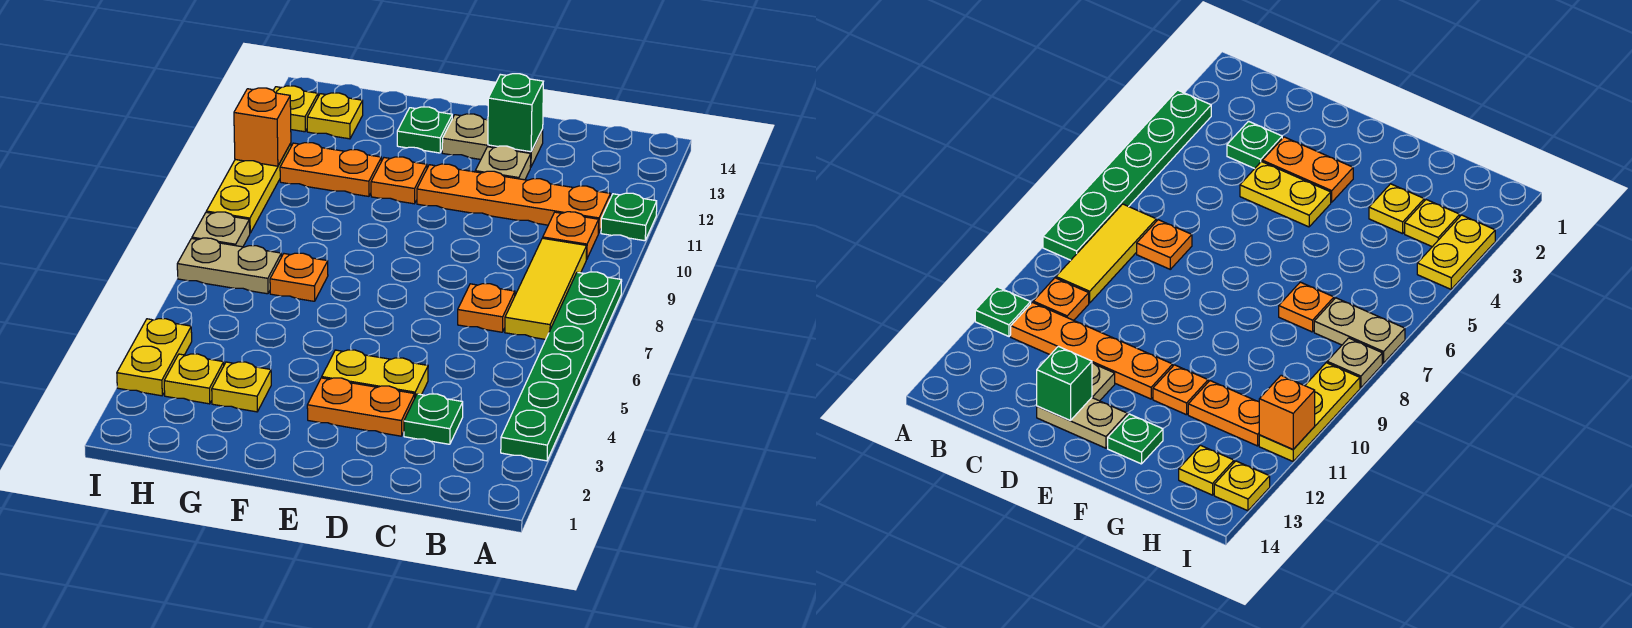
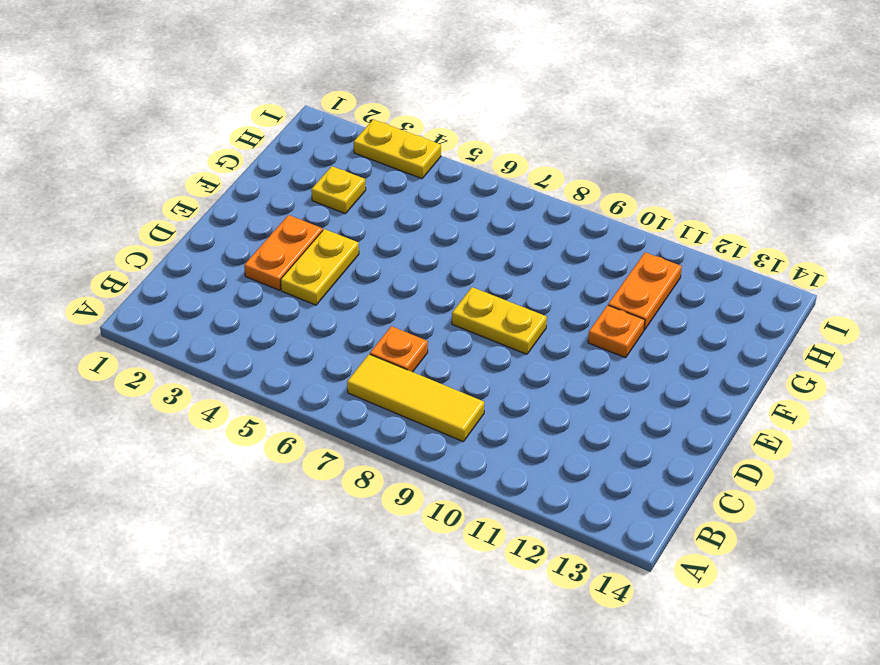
yellow plate E8:E9 level 1 -> none
none -> green plate A3:A8 level 1
none -> green plate A11 level 1
none -> orange plate B10 level 1

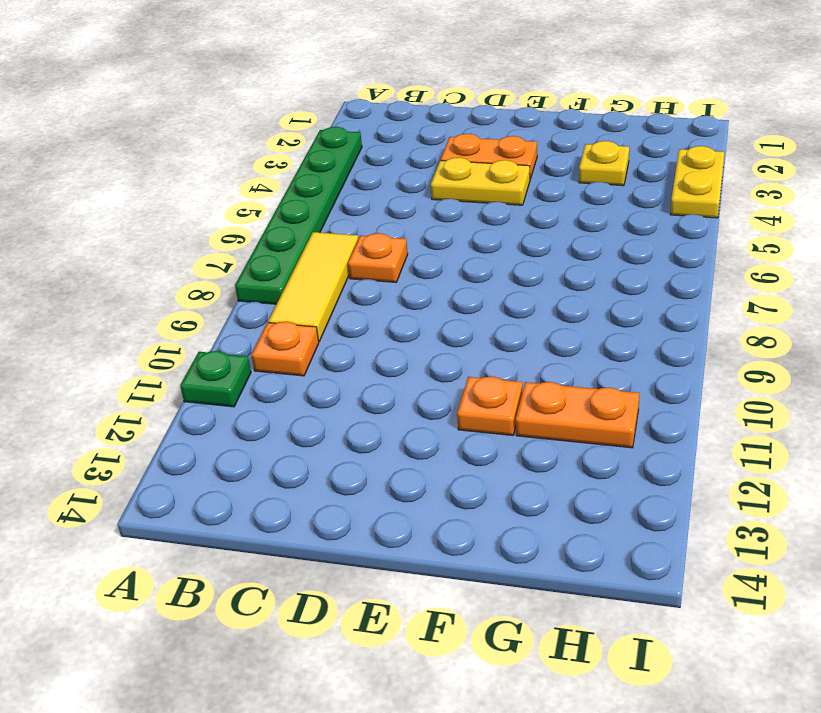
none -> orange plate B11:E11 level 1
none -> green plate C3 level 1
none -> tan plate D12 level 1

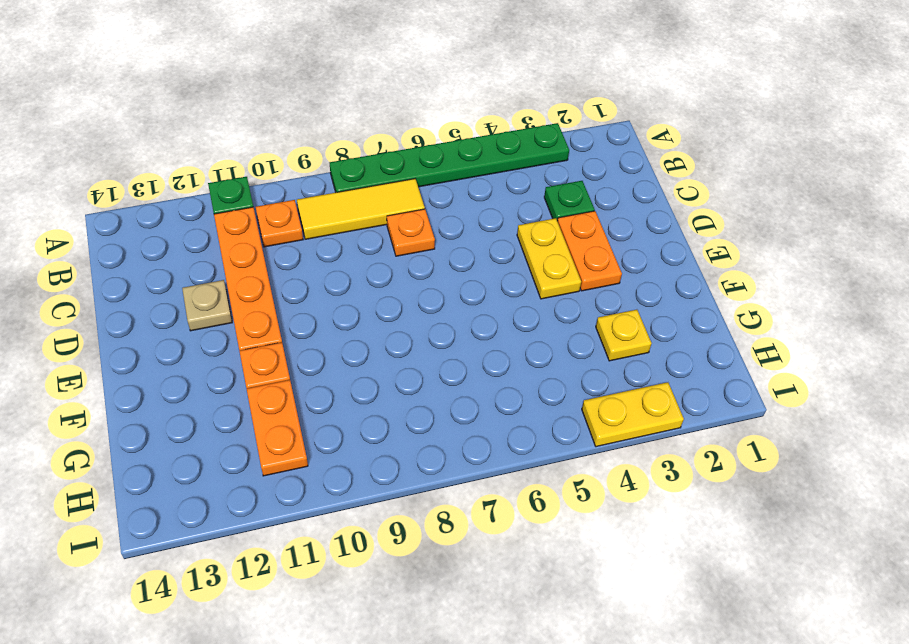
none -> tan plate D13:E13 level 1
none -> green plate F13 level 1
none -> orange plate G7 level 1

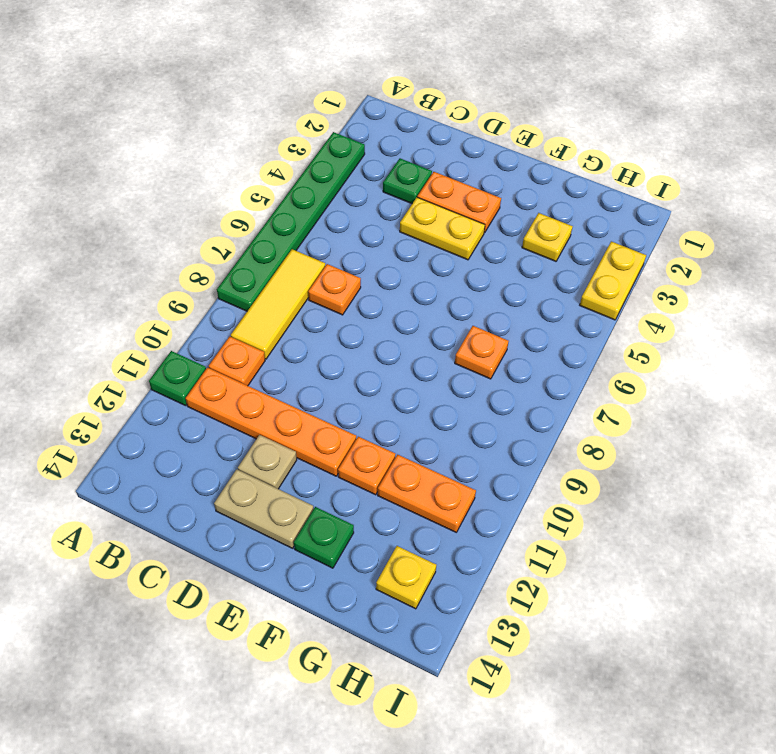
none -> yellow plate H3 level 1
none -> tan plate H7:I7 level 1
none -> tan plate I8 level 1

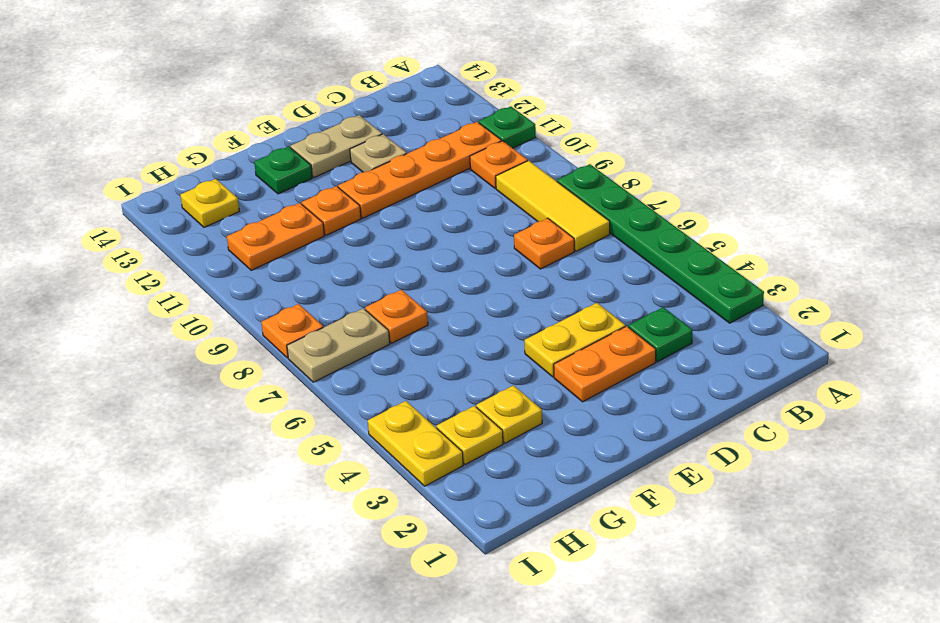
orange plate I8 level 1 -> tan plate I8 level 1
none -> yellow plate I9:I11 level 1
none -> yellow plate I13 level 1
none -> green brick D13 level 2

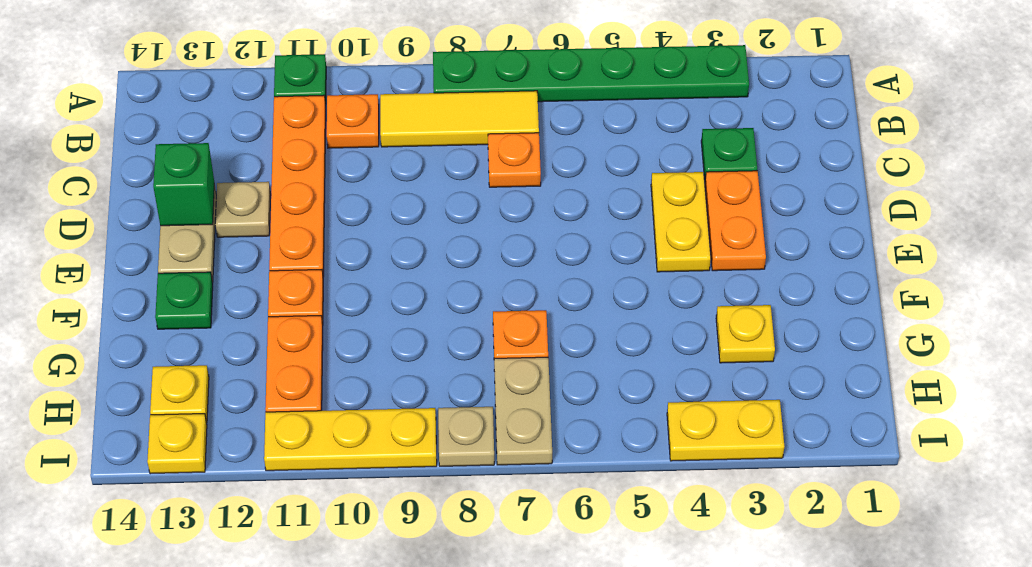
none -> yellow plate H3 level 1
none -> orange brick I11 level 2

